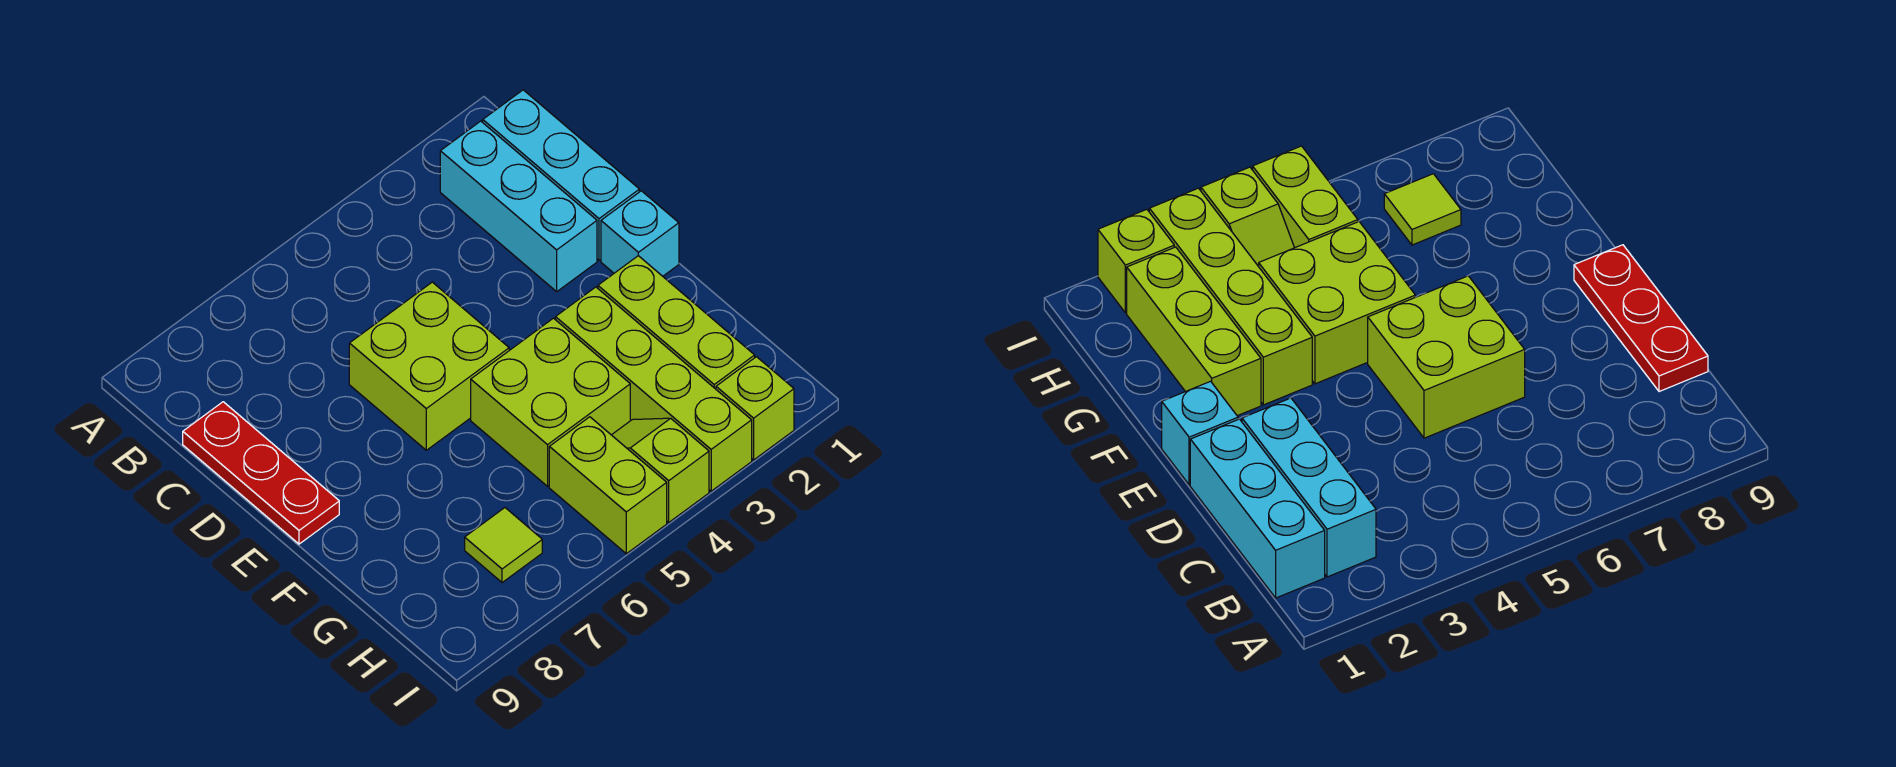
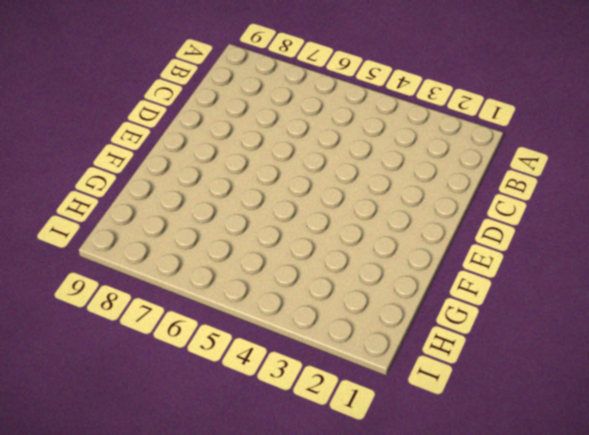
none -> cyan brick B1:D1 level 1
none -> cyan brick B2:D2 level 1
none -> red plate C9:E9 level 1

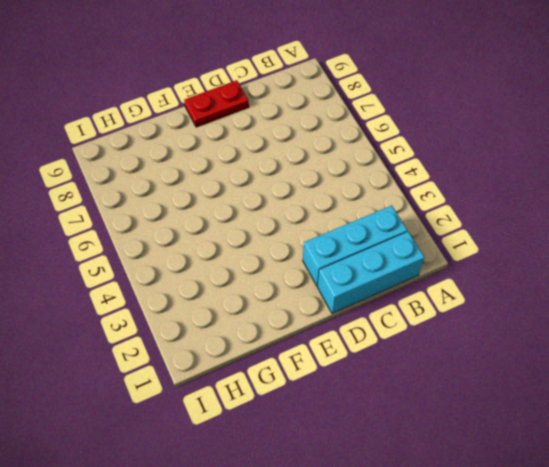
red plate D9:E9 level 1 -> red plate C9:E9 level 1
none -> lime brick D5:E6 level 1
none -> cyan brick E1 level 1
none -> lime brick F2:H2 level 1

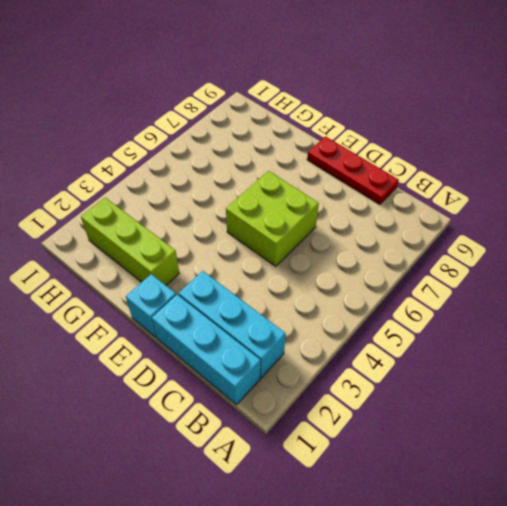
none -> lime brick F3:I3 level 1
none -> lime brick F4:G5 level 1
none -> lime slope H4:I4 level 1 top I

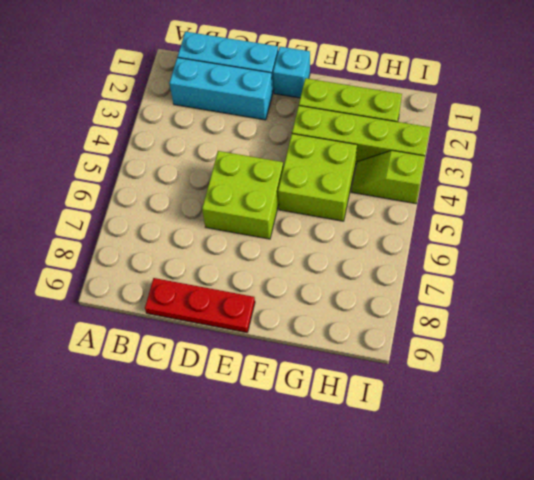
none -> lime brick H5:I5 level 1
none -> lime tile H7 level 1
none -> lime brick I2 level 1

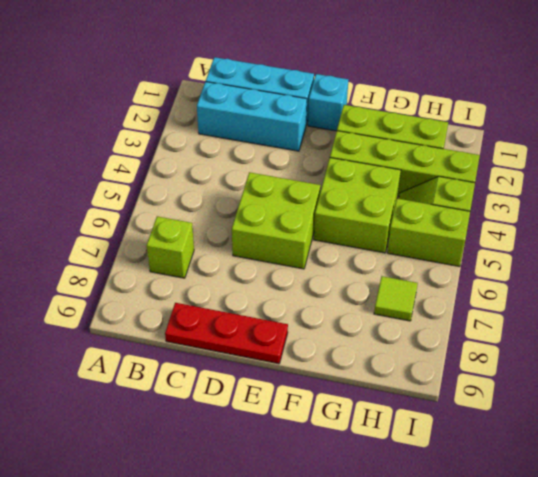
lime brick B7 level 1 -> lime brick I2 level 1

